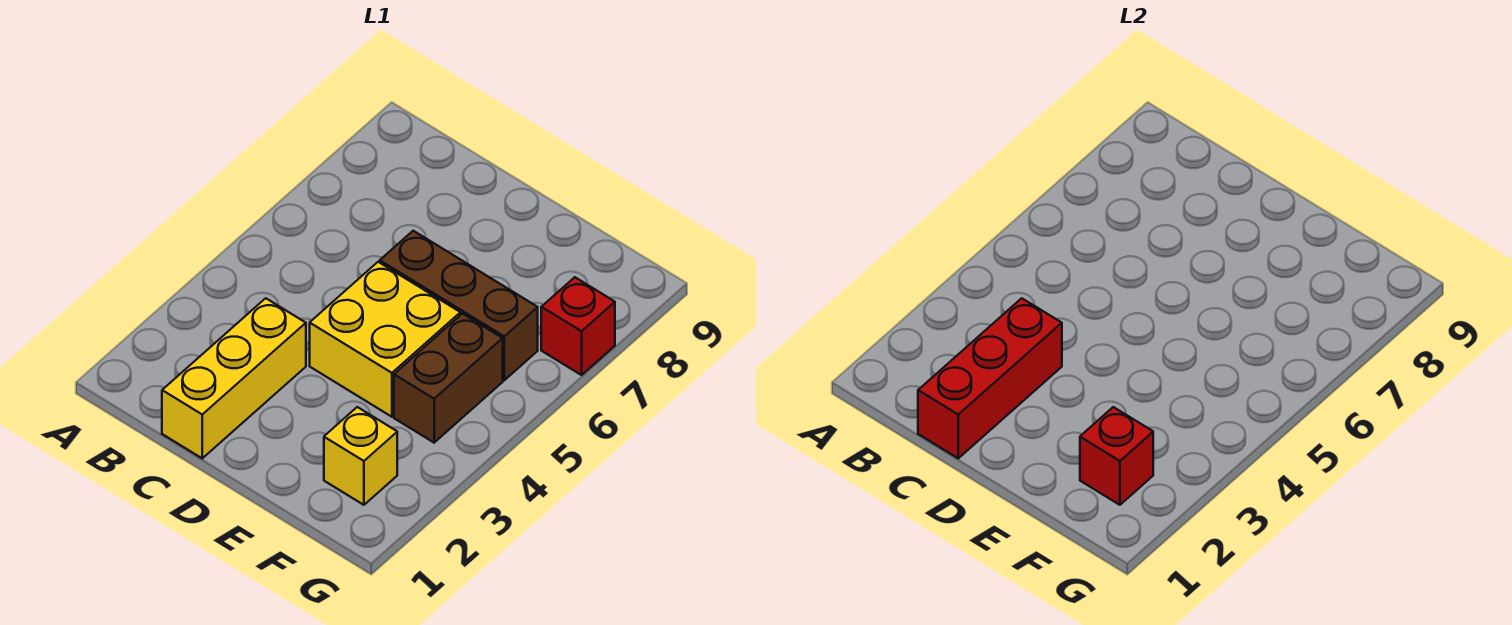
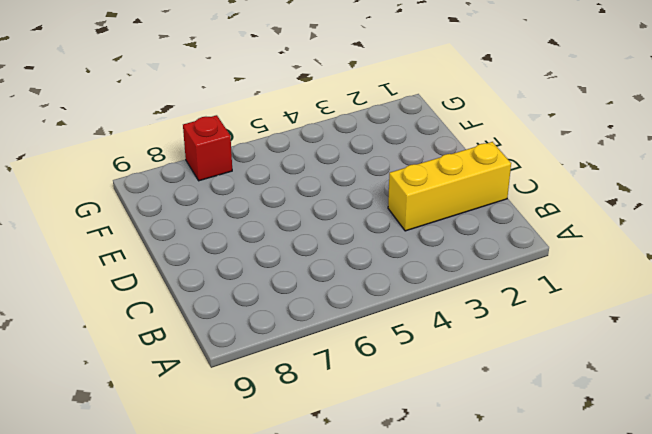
none -> yellow brick D4:E5 level 1
none -> brown brick D6:F6 level 1

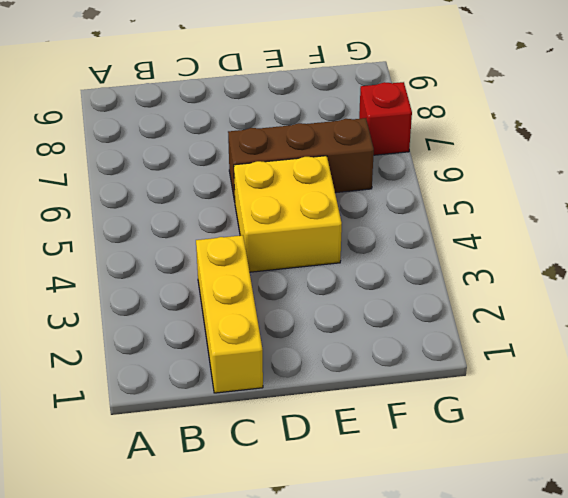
none -> yellow brick F2 level 1
none -> brown brick F4:F5 level 1

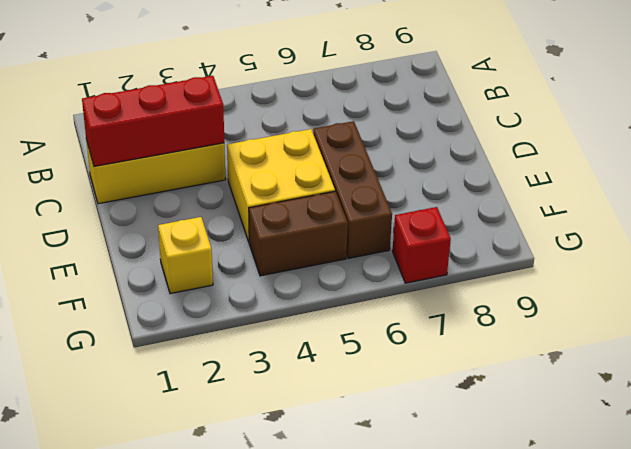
none -> red brick F2 level 2

